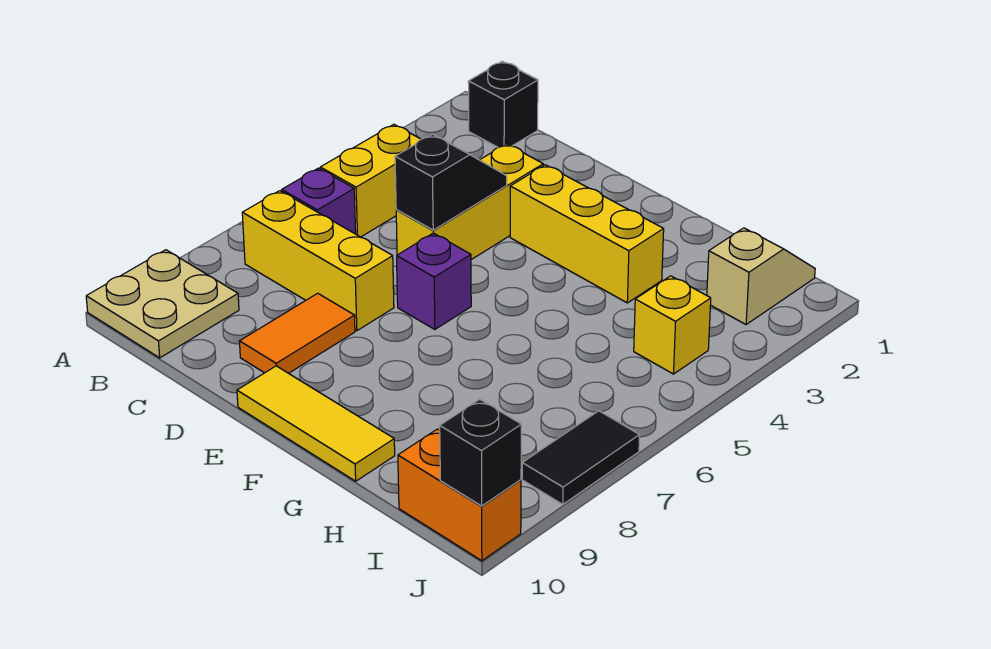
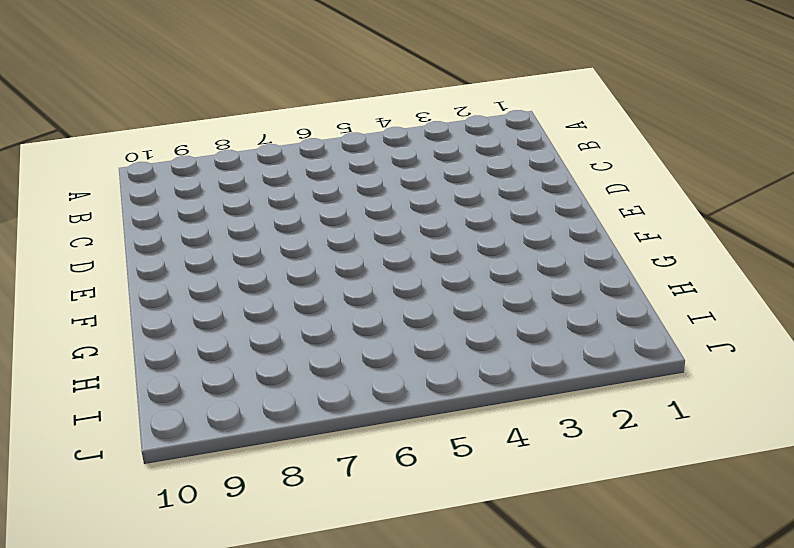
none -> tan plate A9:B10 level 1
none -> black brick B1 level 1
none -> yellow brick B4:B5 level 1

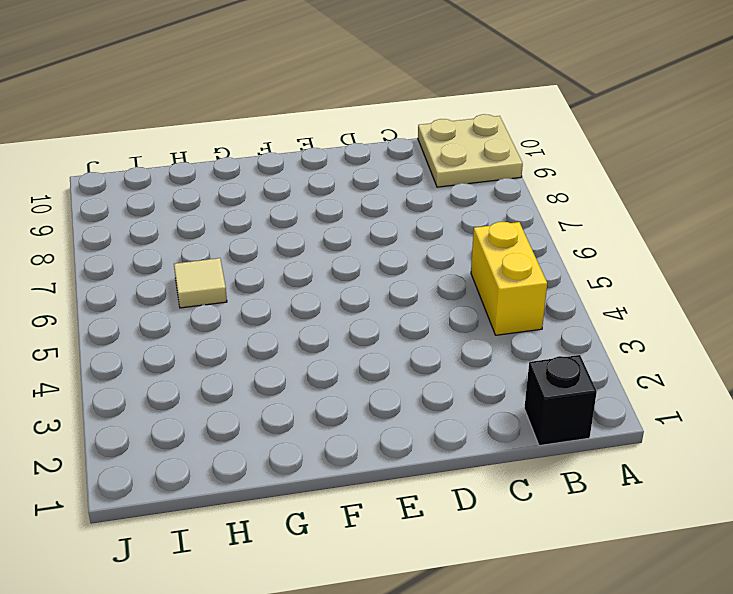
tan tile H6 level 1 -> none
none -> purple brick B6 level 1
none -> yellow brick B7:D7 level 1
none -> yellow brick D3:D5 level 1

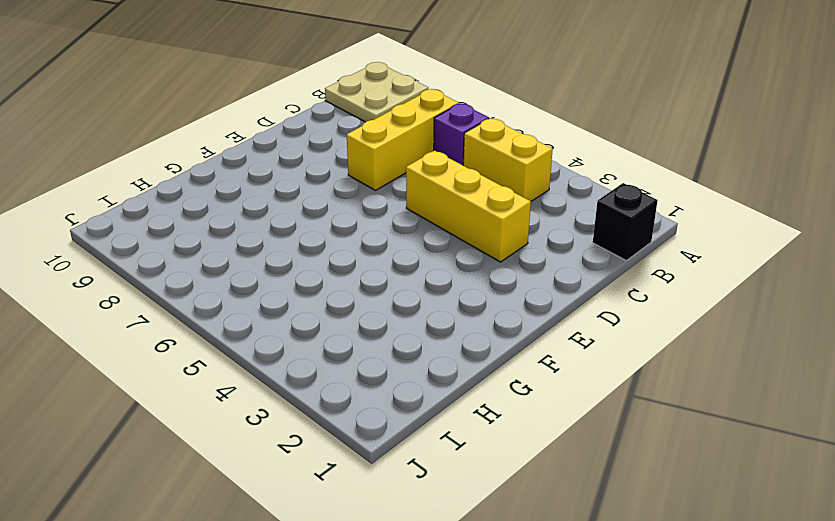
none -> orange tile D8:D9 level 1
none -> yellow brick E3:G3 level 1
none -> purple brick E6 level 1

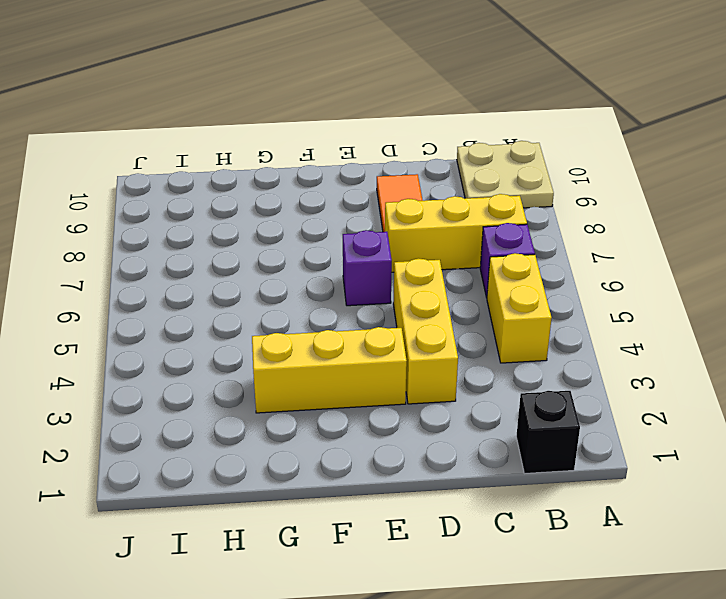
none -> yellow tile E10:G10 level 1
none -> tan slope I1:I2 level 1 top 2
none -> yellow brick I4 level 1

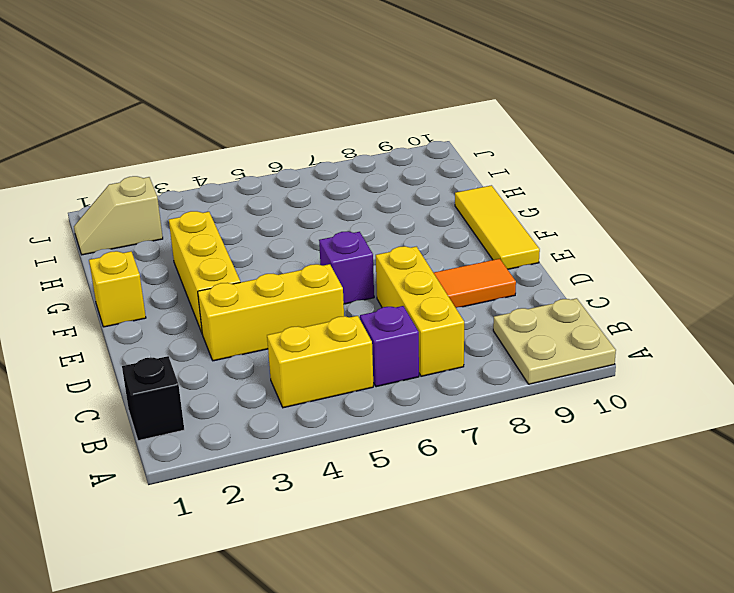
yellow brick F1 level 1 -> yellow brick I4 level 1
none -> orange brick I10:J10 level 1
none -> black tile J7:J8 level 1
none -> black slope D4:D5 level 2 top 5

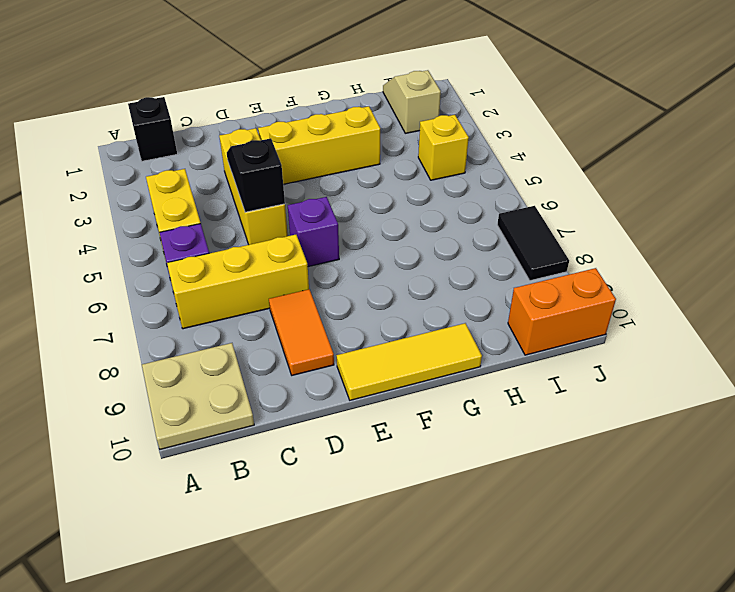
none -> black brick J10 level 2

